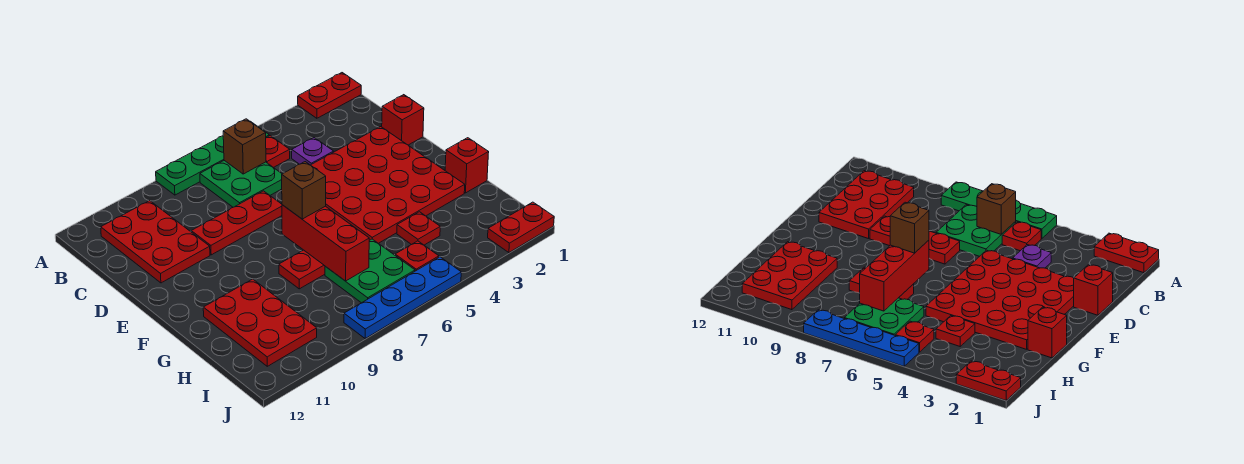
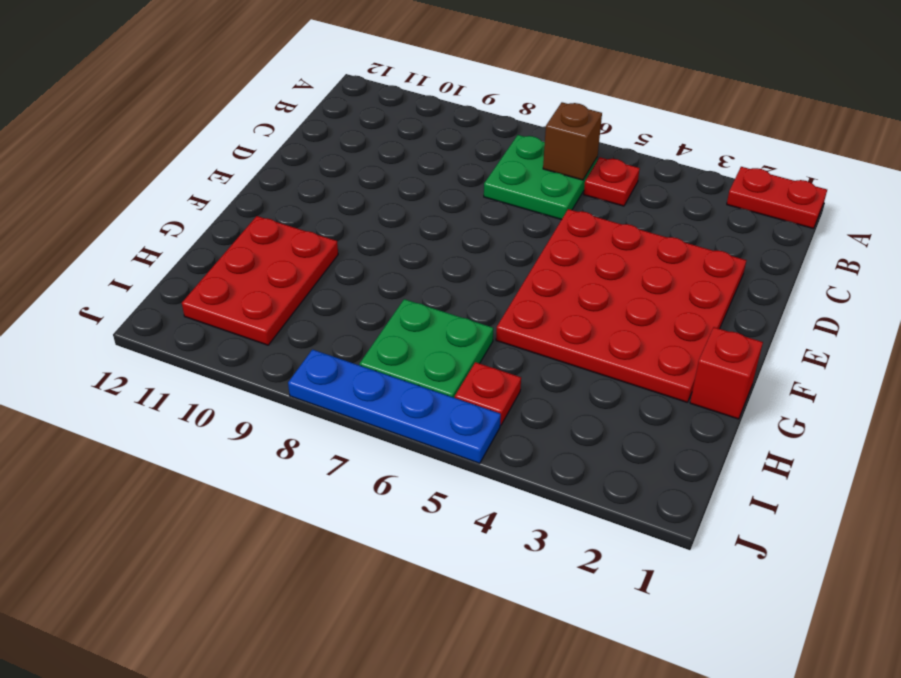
none -> green plate A5:A8 level 1
none -> red plate B10:D11 level 1
none -> purple plate C4 level 1

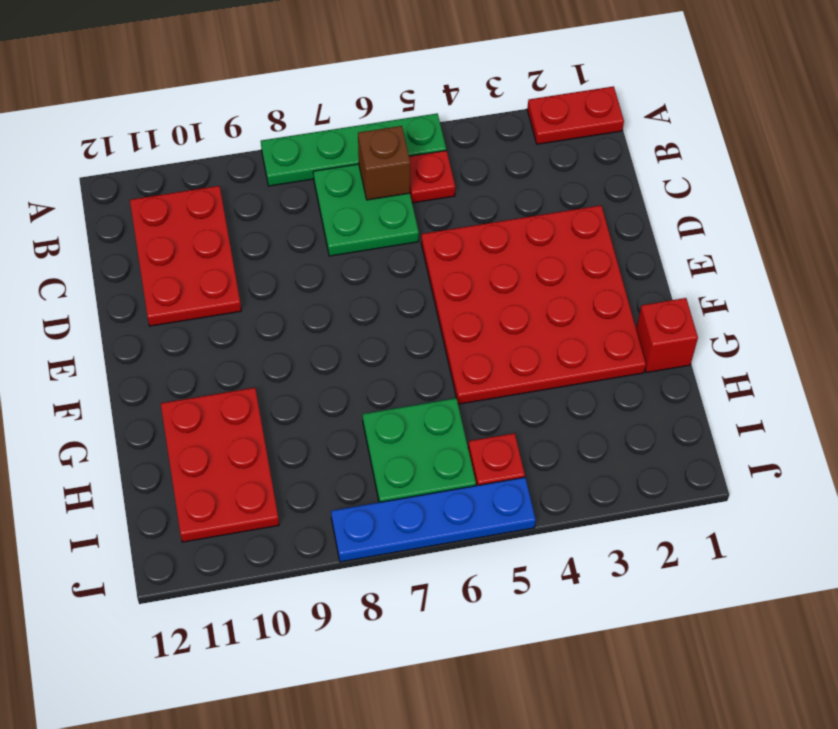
none -> purple plate C4 level 1
none -> red brick D1 level 1
none -> red plate D7:D9 level 1

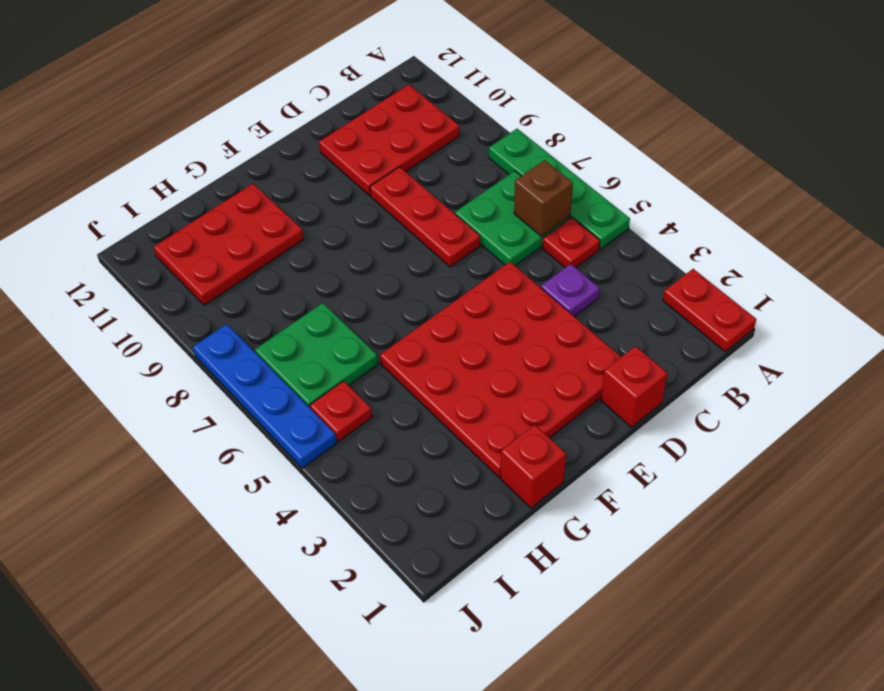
none -> red plate G7:G8 level 1
none -> red plate H4 level 1
none -> red plate J1:J2 level 1

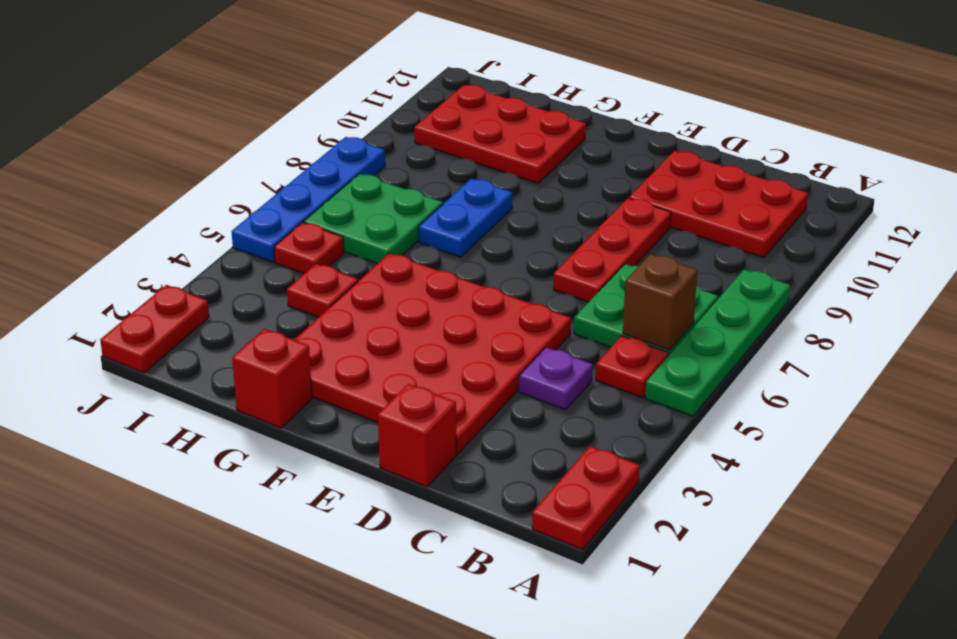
blue plate G7:G8 level 1 -> red plate G7:G8 level 1
none -> red brick F7:H7 level 2
none -> brown brick F7 level 3

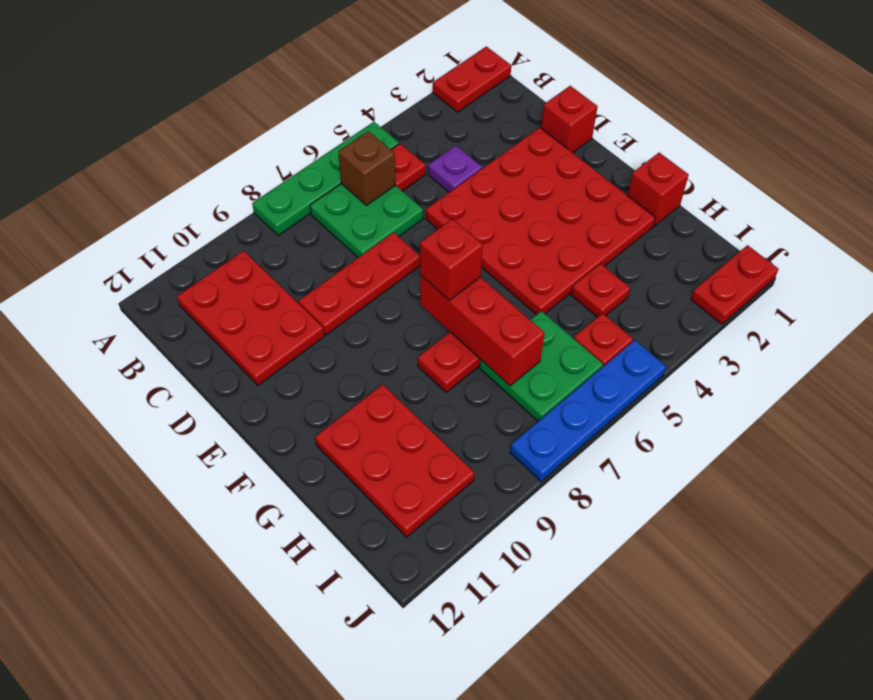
red brick F7 level 3 -> brown brick F7 level 3

